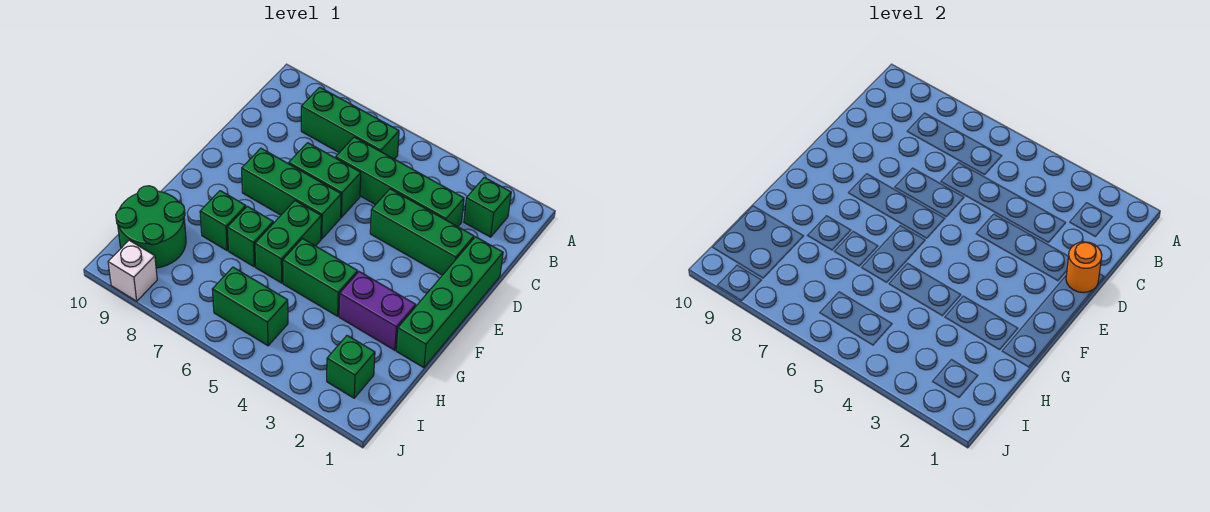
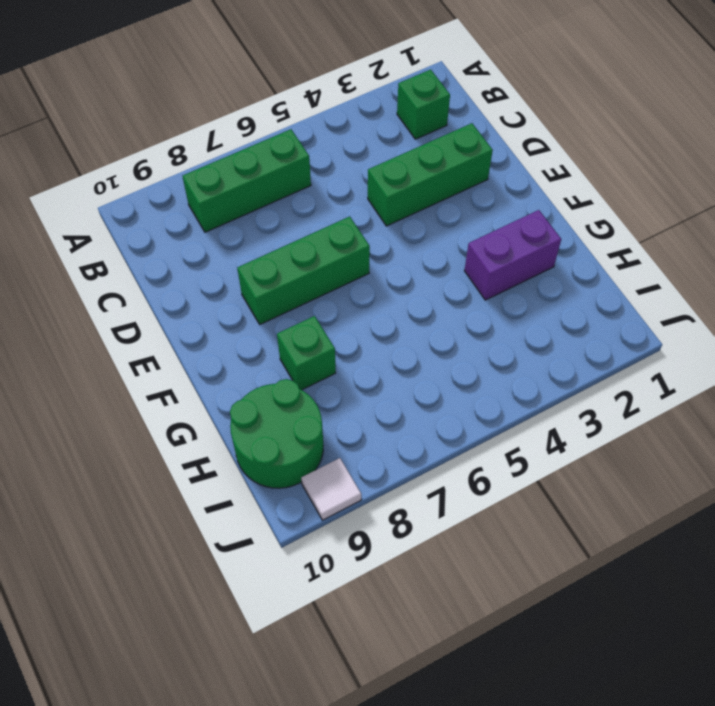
white tile J9 level 1 -> white brick J9 level 1
none -> green brick C3:C6 level 1
none -> green brick D1:G1 level 1
none -> green brick D6:D7 level 1

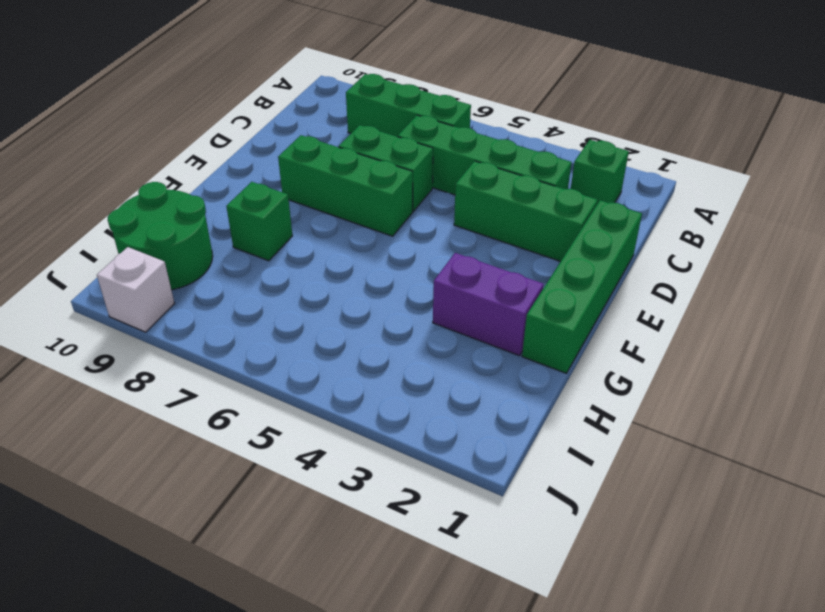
none -> green brick F6:G6 level 1
none -> green brick G4:G5 level 1
none -> green brick G7 level 1

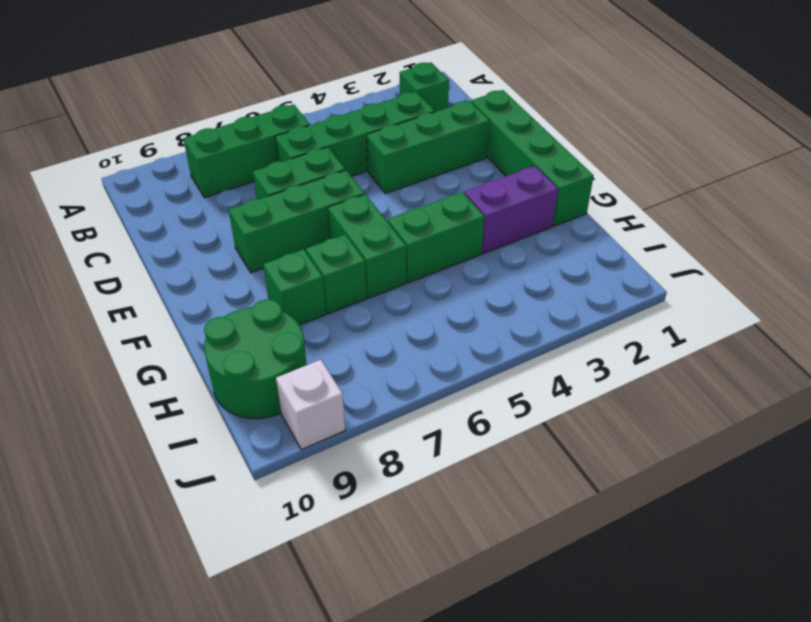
none -> green brick I2 level 1
none -> green brick I5:I6 level 1
none -> orange round brick D1 level 2

